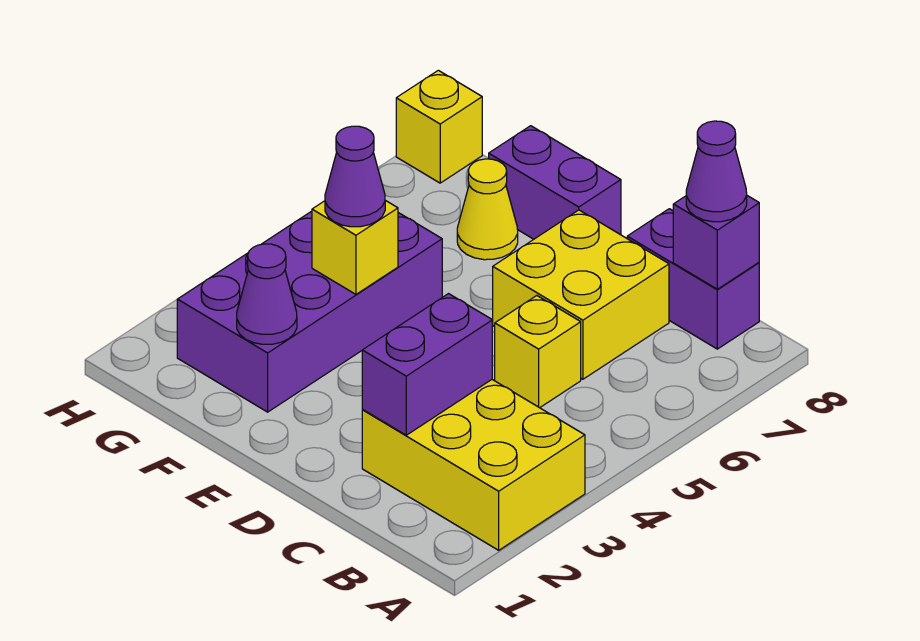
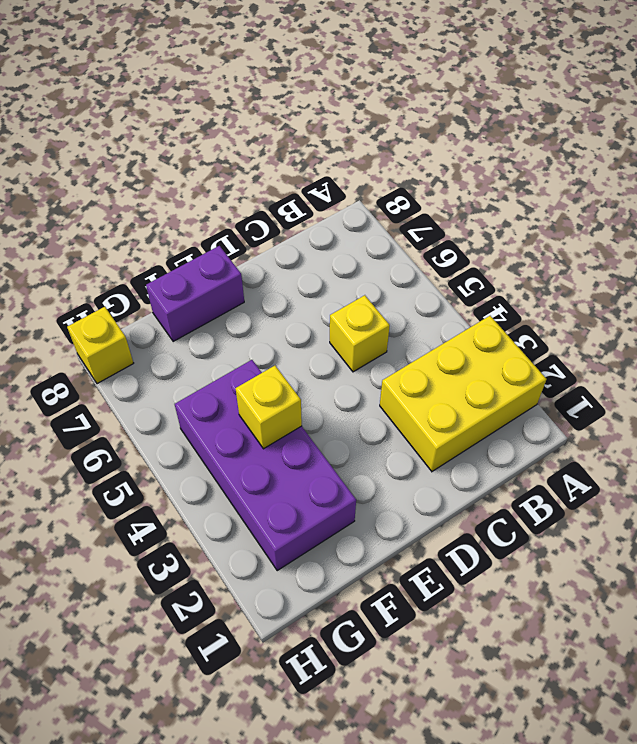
none -> purple brick B8:C8 level 1
none -> yellow brick C6:D7 level 1
none -> yellow cone F7 level 1

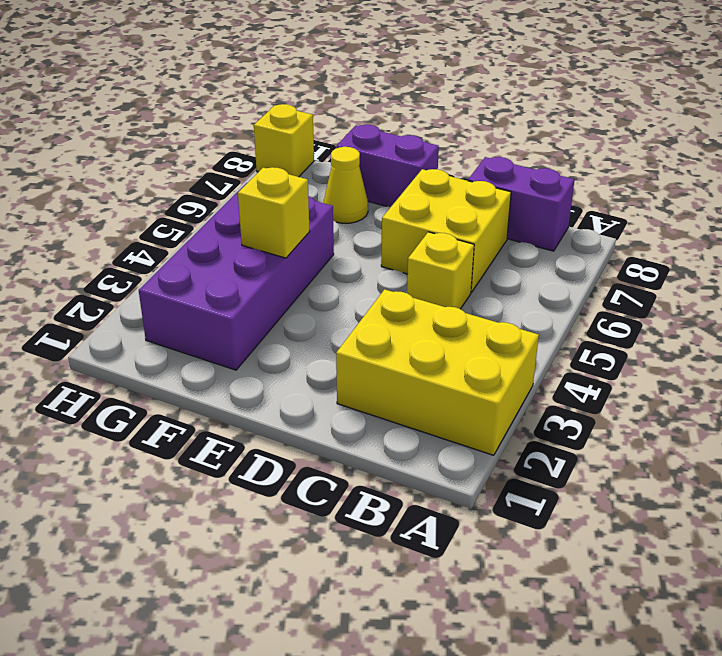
none -> purple brick B8 level 2
none -> purple brick C2:C3 level 2
none -> purple cone F2 level 2

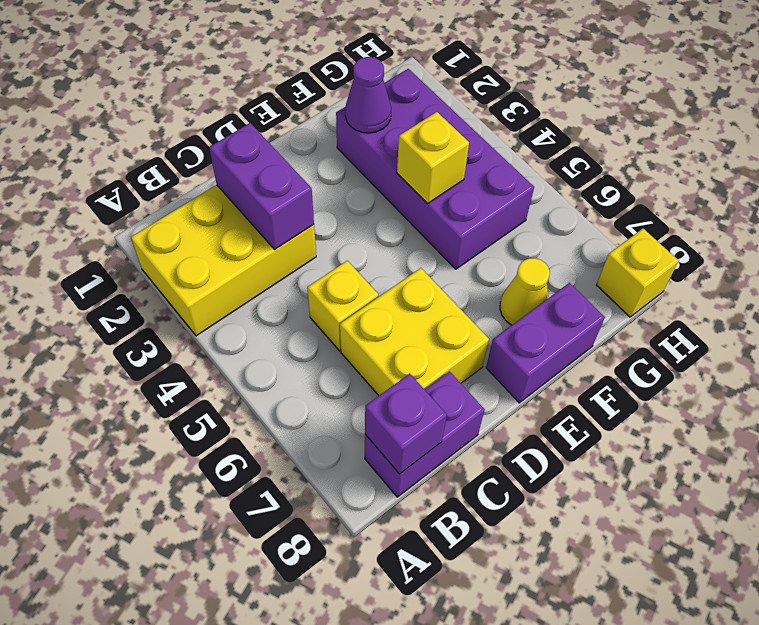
none -> purple cone B8 level 3
none -> purple cone F4 level 3

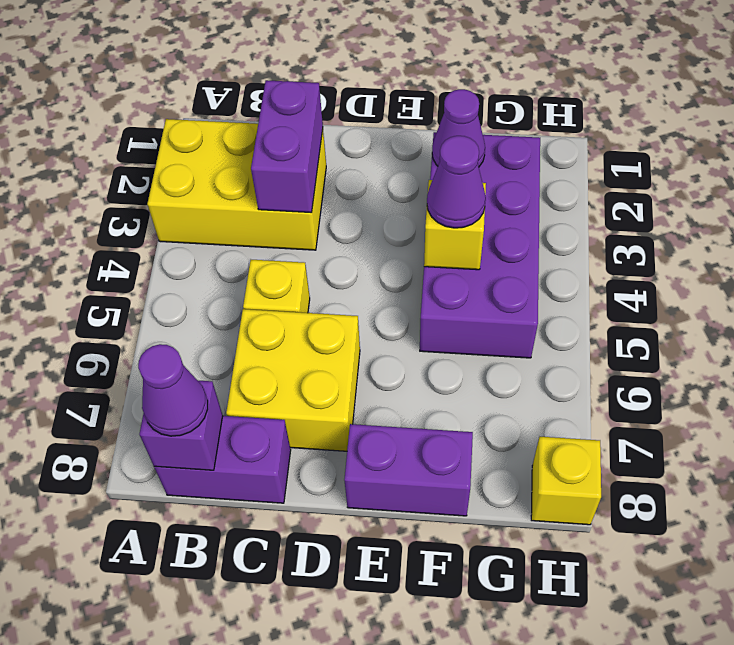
none -> yellow cone F7 level 1

